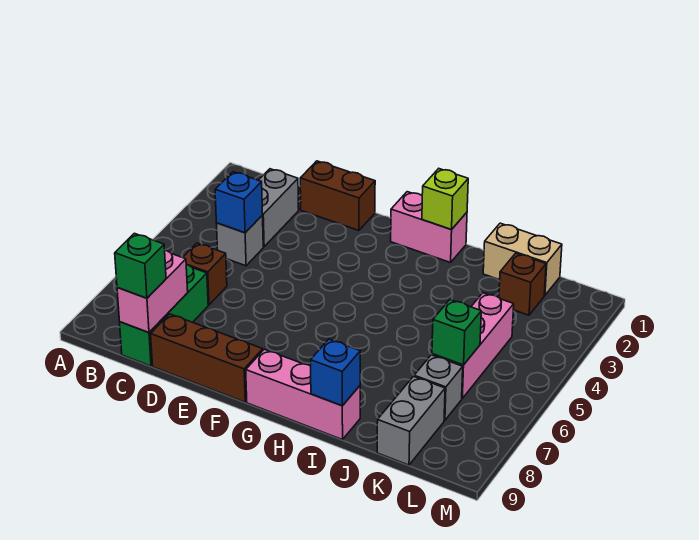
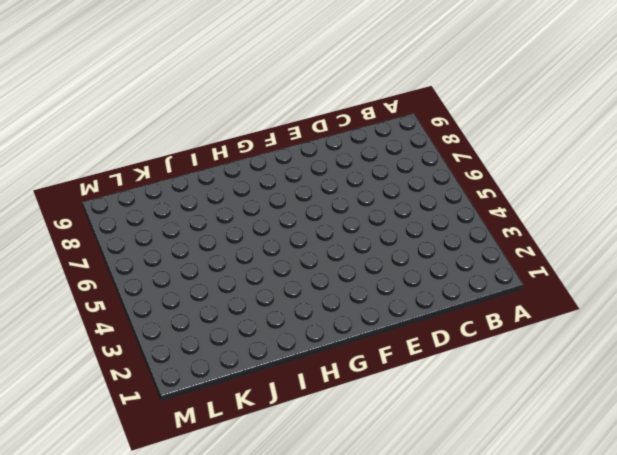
none -> grey brick C2:C3 level 1
none -> grey brick C4 level 1
none -> brown brick C6 level 1

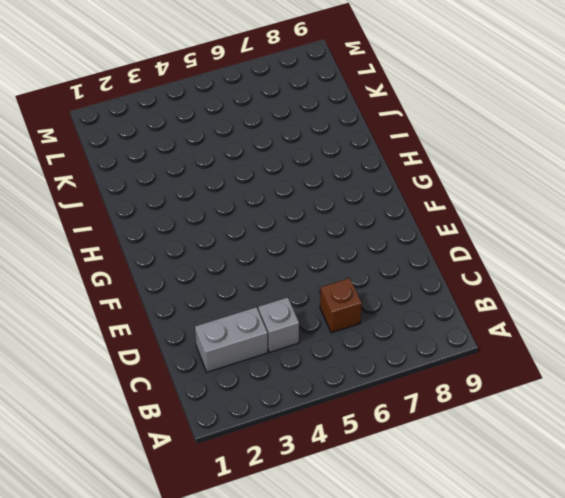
none -> green brick C7:C9 level 1
none -> brown brick D1:E1 level 1
none -> brown brick D9:F9 level 1

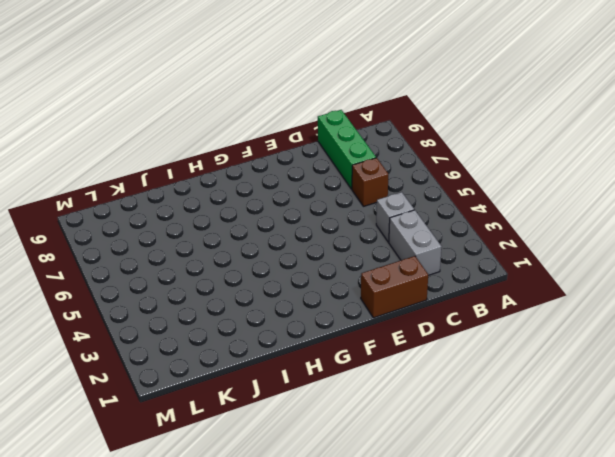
none -> brown brick D9:F9 level 1
none -> pink brick G1:H1 level 1
none -> pink brick G9:I9 level 1

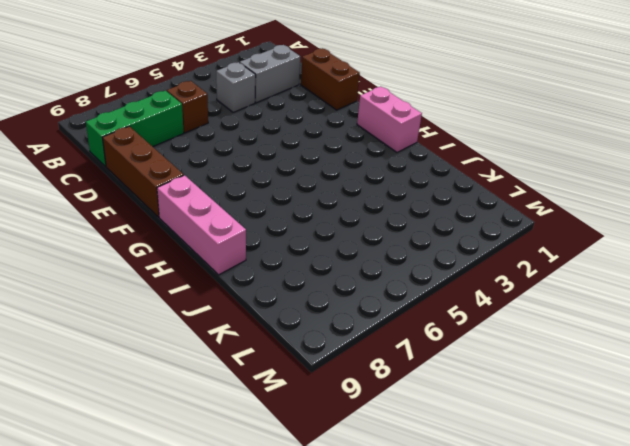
none -> tan brick J1:K1 level 1
none -> brown brick K2 level 1
none -> pink brick K4:K6 level 1

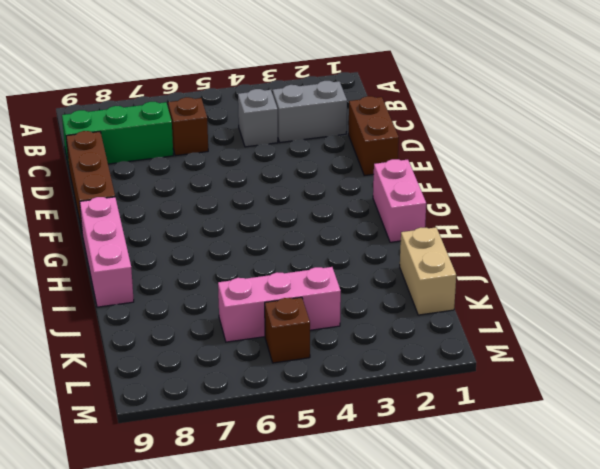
brown brick L5 level 1 -> brown brick K2 level 1
none -> grey brick K7 level 1
none -> grey brick K8:K9 level 1
none -> blue brick C4 level 2

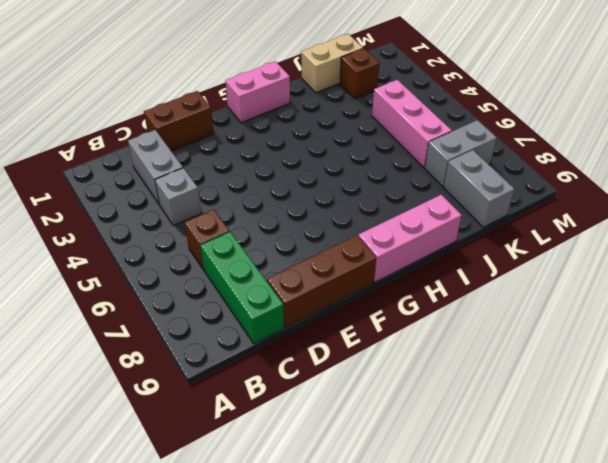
grey brick K7:L7 level 1 -> grey brick K7 level 1
none -> blue brick C4 level 2
none -> pink brick C8:C9 level 2
none -> lime brick H1 level 2

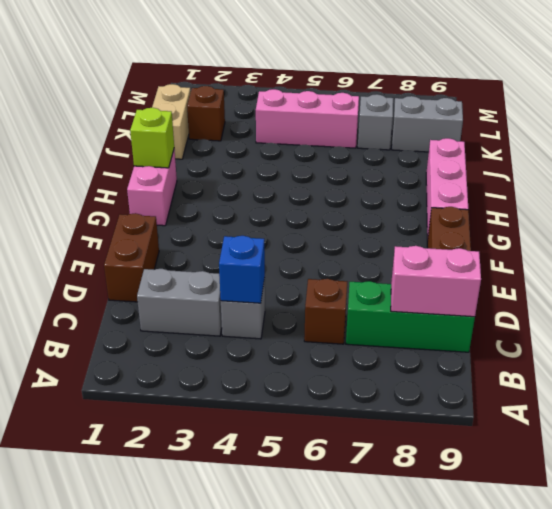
none -> blue brick I9 level 2
none -> green brick K6 level 2
none -> green brick C9 level 3

